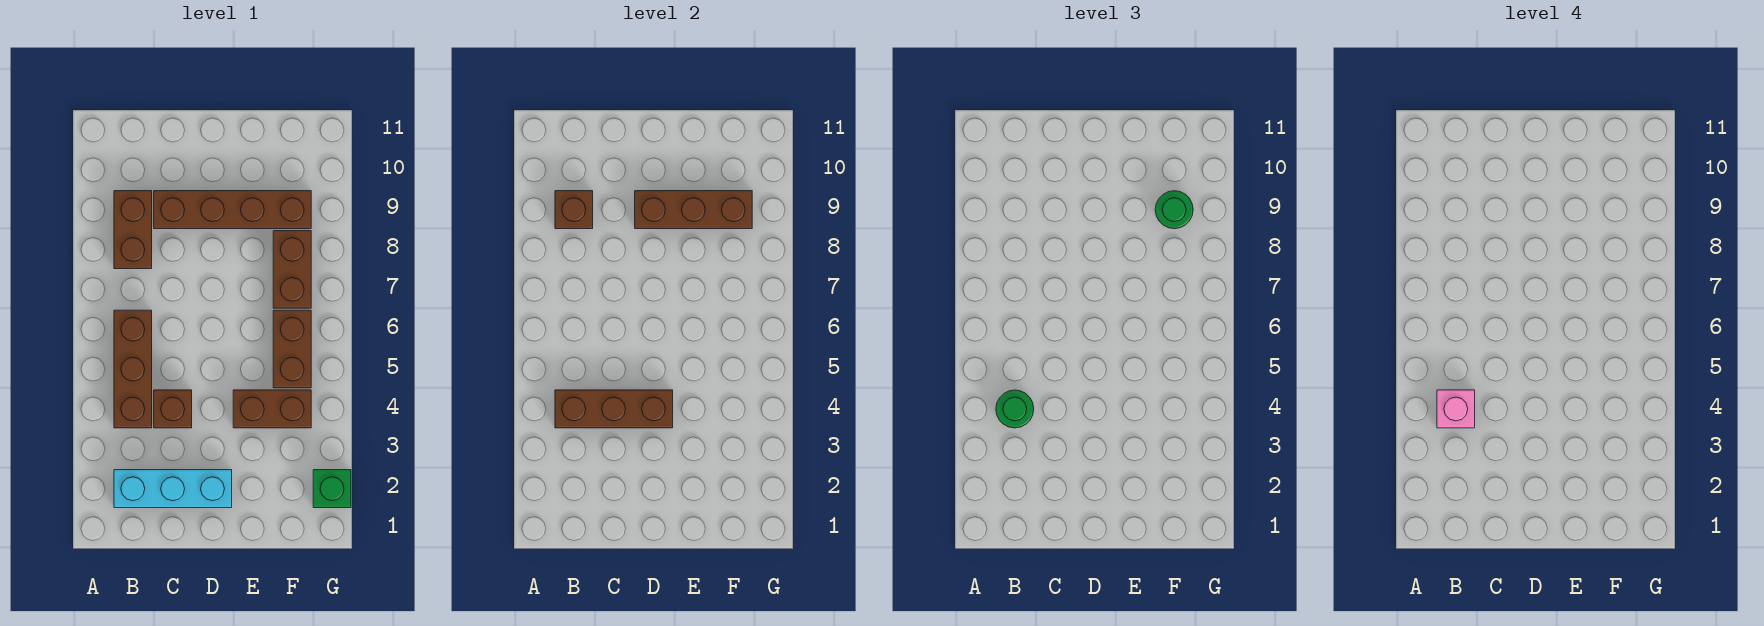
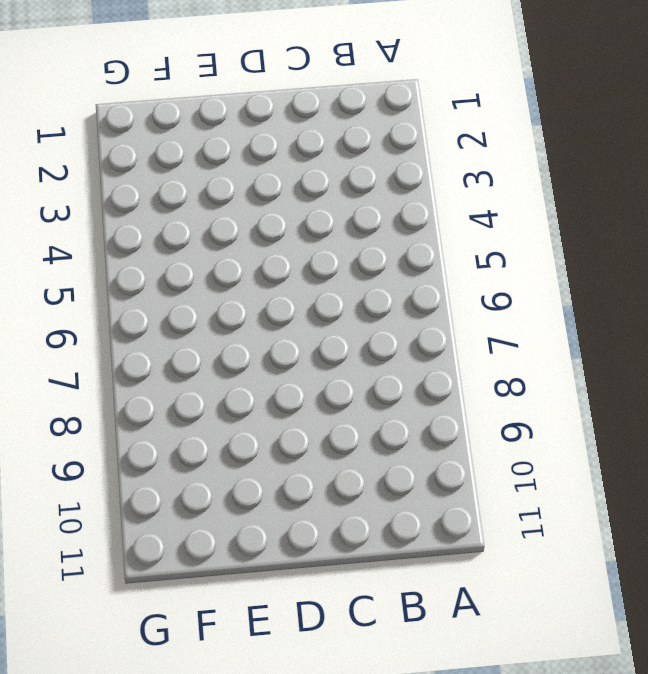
none -> cyan brick B2:D2 level 1
none -> brown brick B4:B6 level 1
none -> brown brick B8:B9 level 1

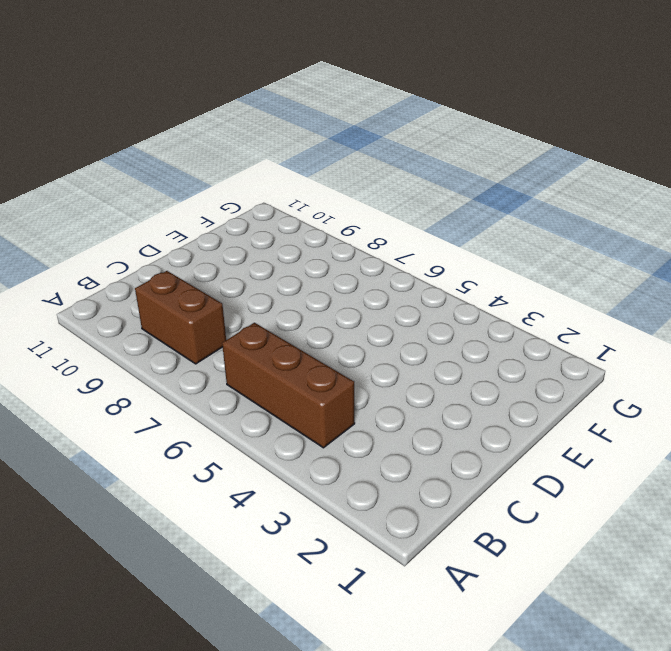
none -> cyan brick B2:D2 level 1
none -> brown brick C4 level 1
none -> brown brick C9:F9 level 1

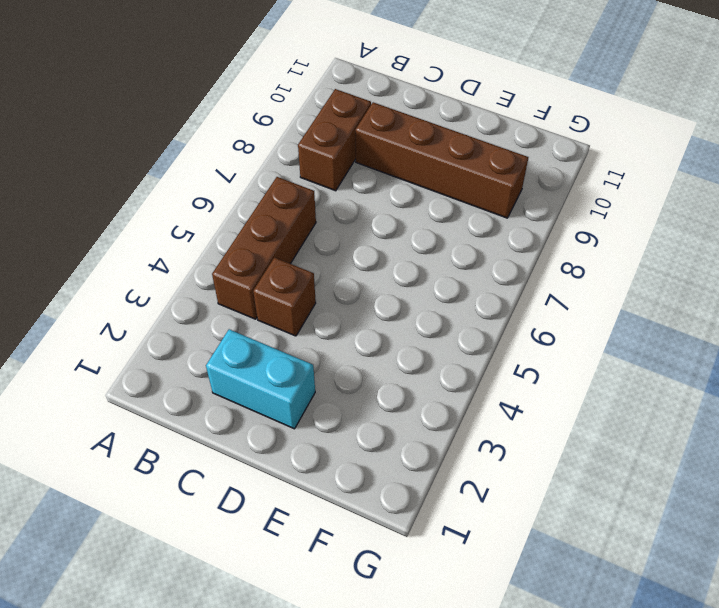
cyan brick C2:D2 level 1 -> cyan brick B2:D2 level 1
none -> brown brick E4:F4 level 1
none -> brown brick F5:F6 level 1
none -> brown brick F7:F8 level 1

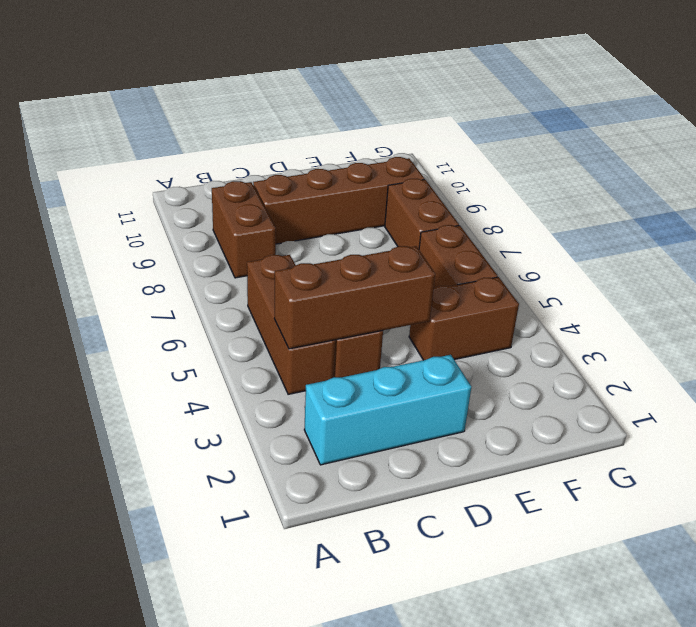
none -> green brick G2 level 1
none -> brown brick B9 level 2
none -> brown brick D9:F9 level 2

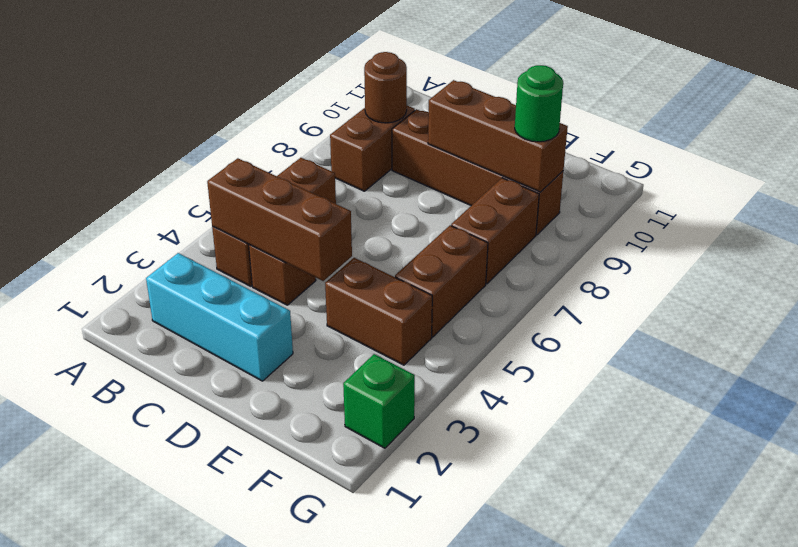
brown round brick B9 level 2 -> brown brick B9 level 2
none -> green round brick B4 level 3
none -> pink brick B4 level 4

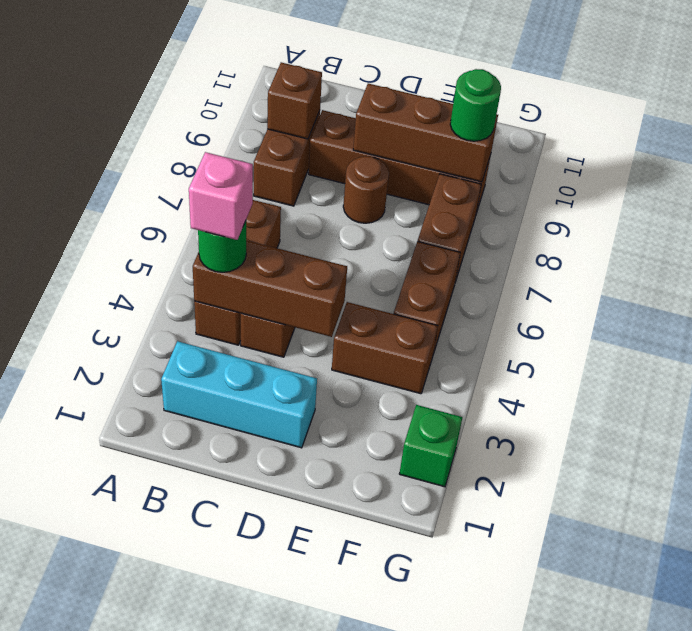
brown round brick D8 level 1 -> none

